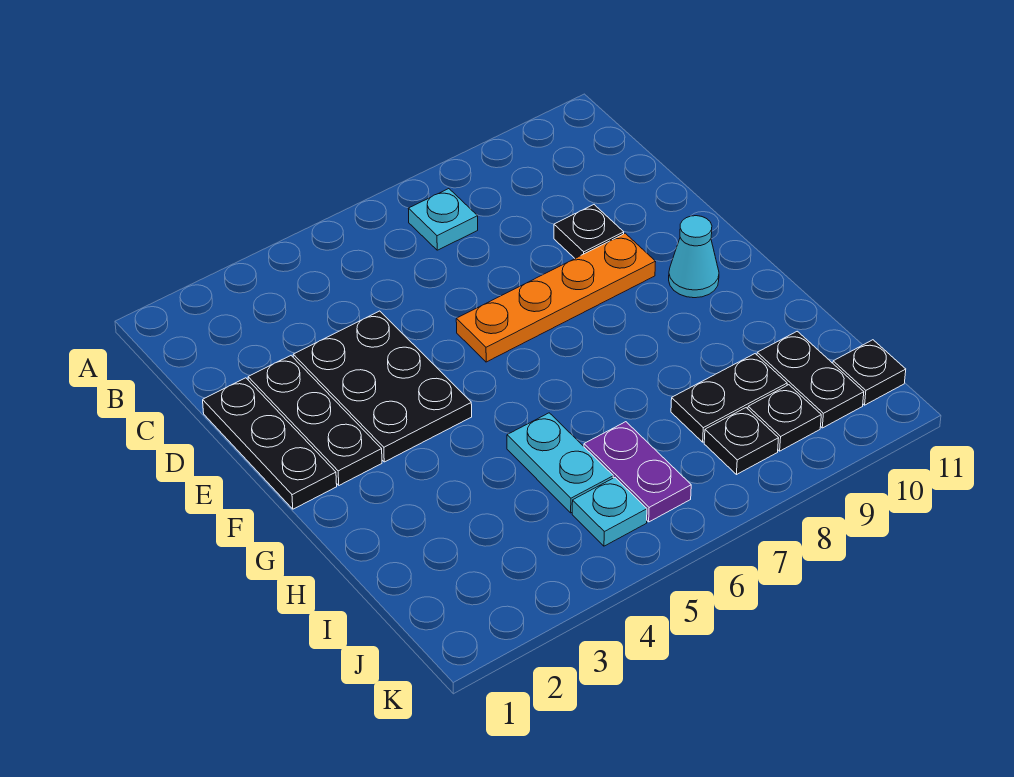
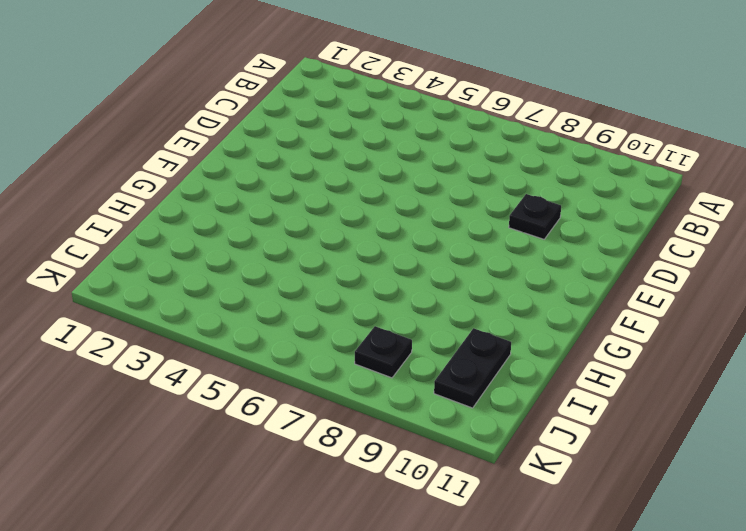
none -> cyan plate B7 level 1
none -> black plate D1:F1 level 1
none -> black plate D2:F2 level 1

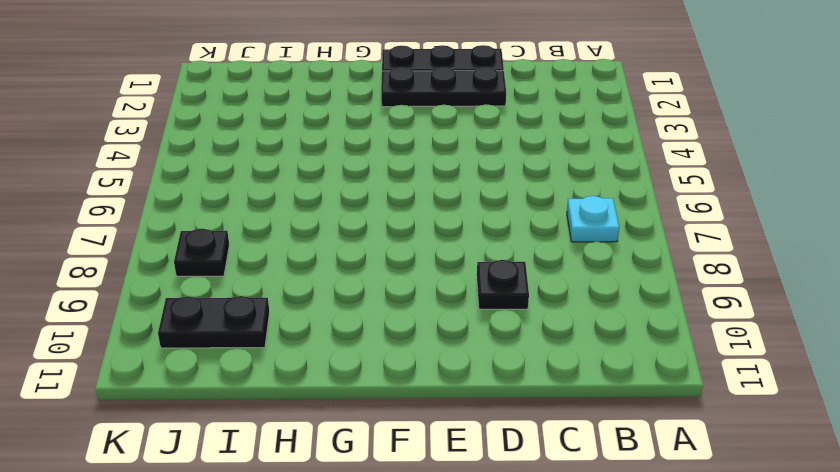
none -> black plate D3:F4 level 1
none -> orange plate E6:E9 level 1
none -> cyan cone F10 level 1

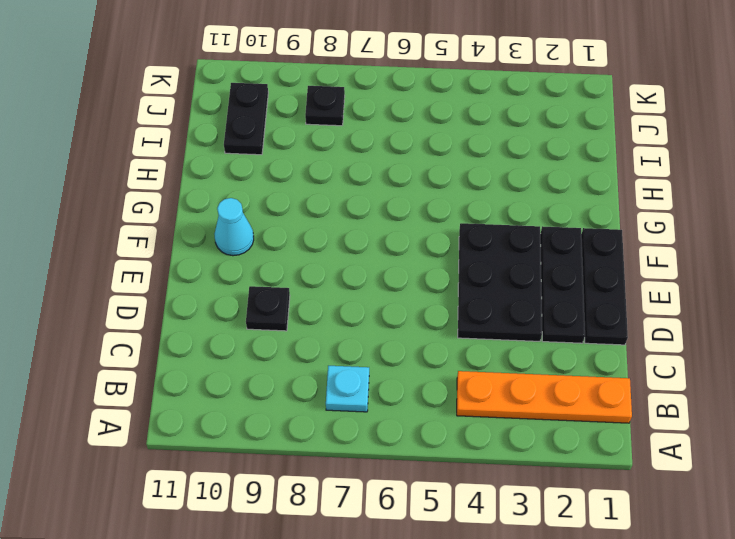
orange plate B1:B4 level 1 -> orange plate E6:E9 level 1
none -> cyan plate H5:I5 level 1
none -> purple plate I6:J6 level 1
none -> black plate I8:I9 level 1

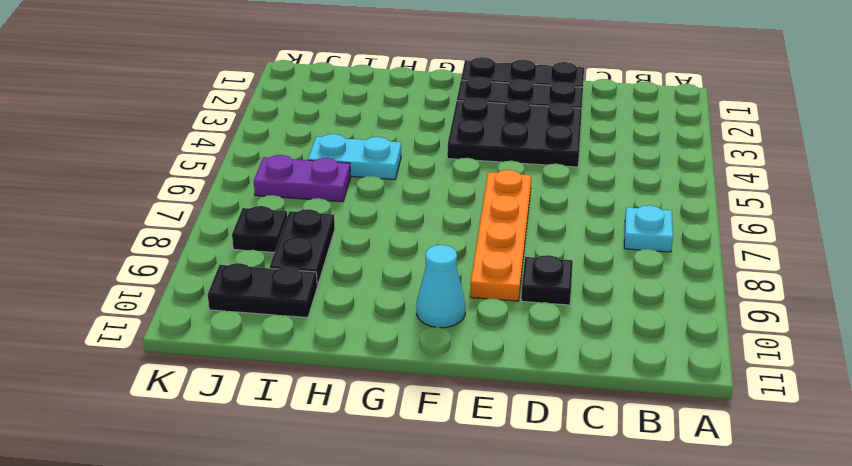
none -> cyan plate J5 level 1
none -> black plate J9 level 1
none -> black plate J11 level 1

